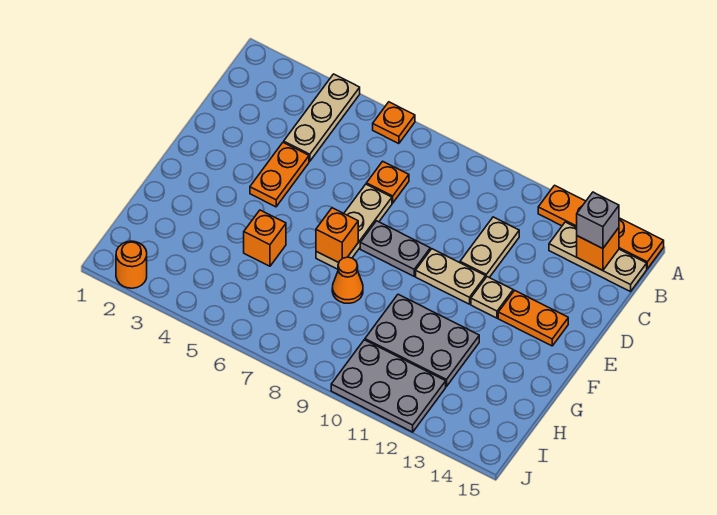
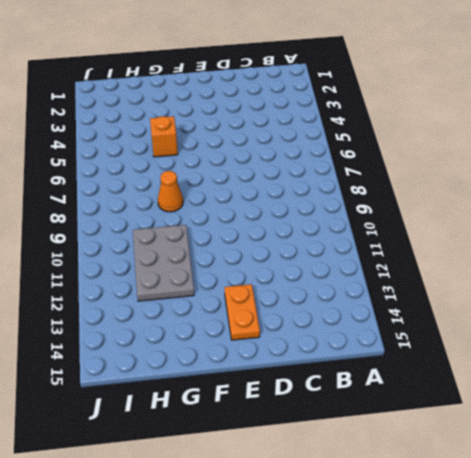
none -> tan plate A4:C4 level 1
none -> orange plate A6 level 1
none -> orange plate A12:A15 level 1

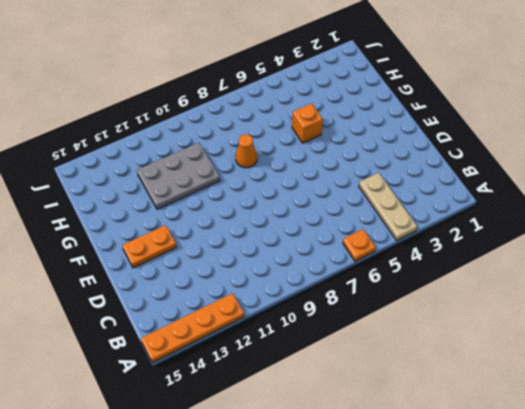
none -> tan plate B13:B15 level 1
none -> orange plate C7 level 1
none -> tan plate C11:D11 level 1

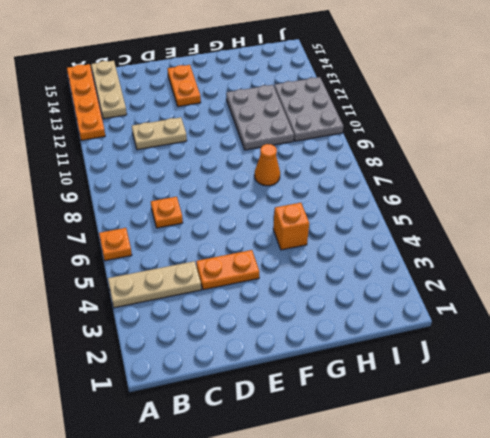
none -> tan plate D7:F7 level 1
none -> grey plate E8:E9 level 1
none -> tan plate E10:E11 level 1

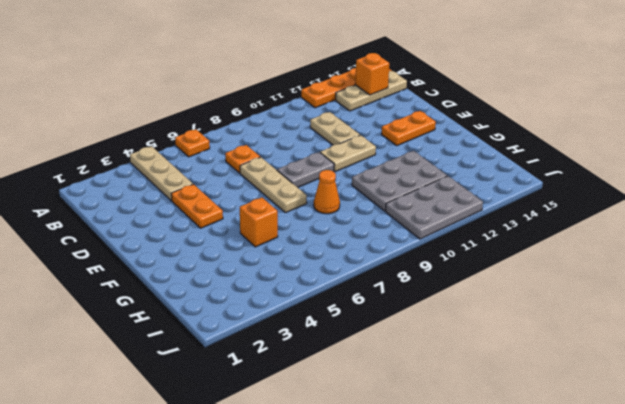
none -> tan plate E12 level 1
none -> orange round brick J2 level 1
none -> orange brick F7 level 2

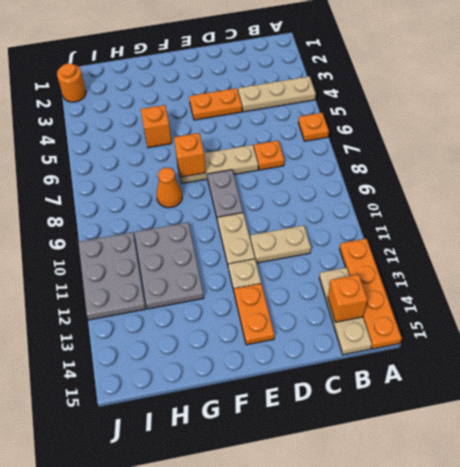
none -> grey brick B14 level 3

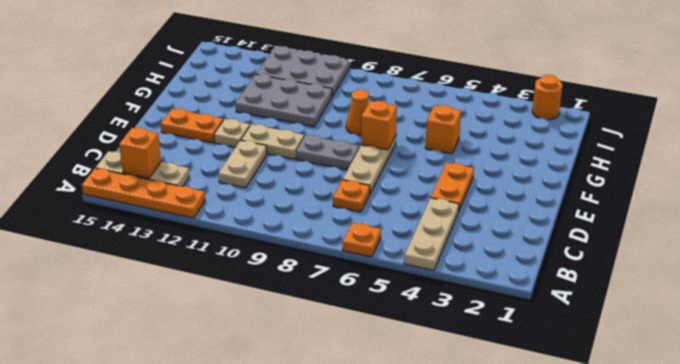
none -> grey brick B14 level 3

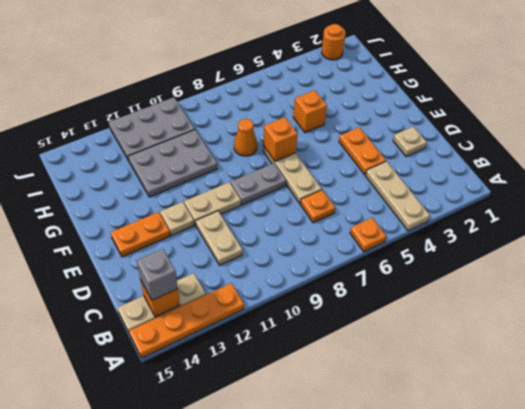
tan plate D2 level 1 -> none

